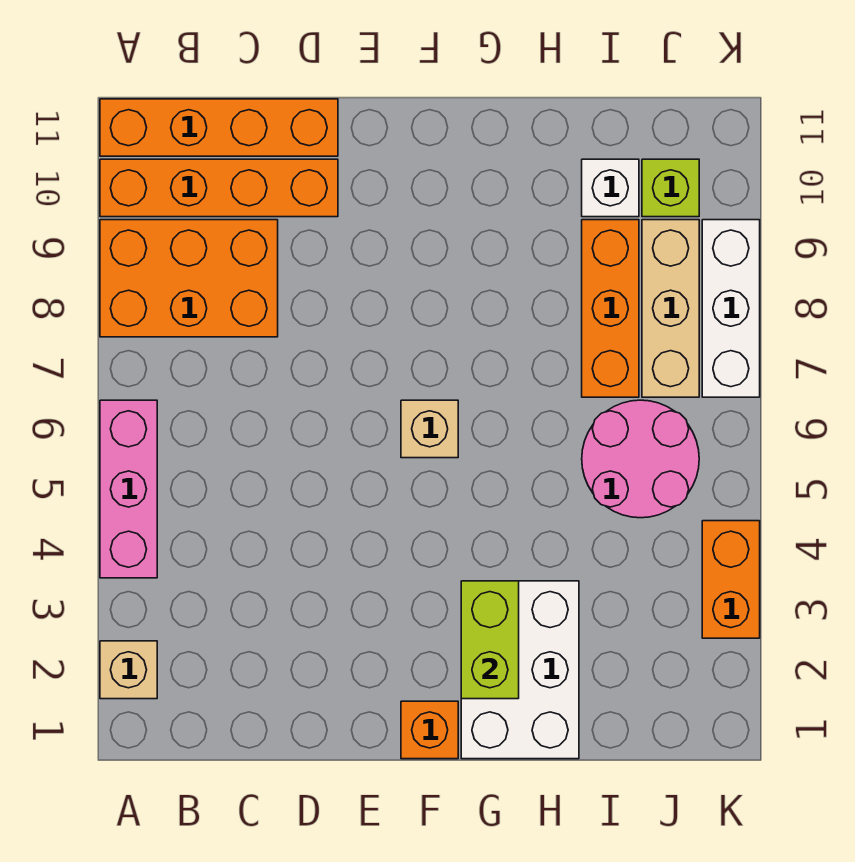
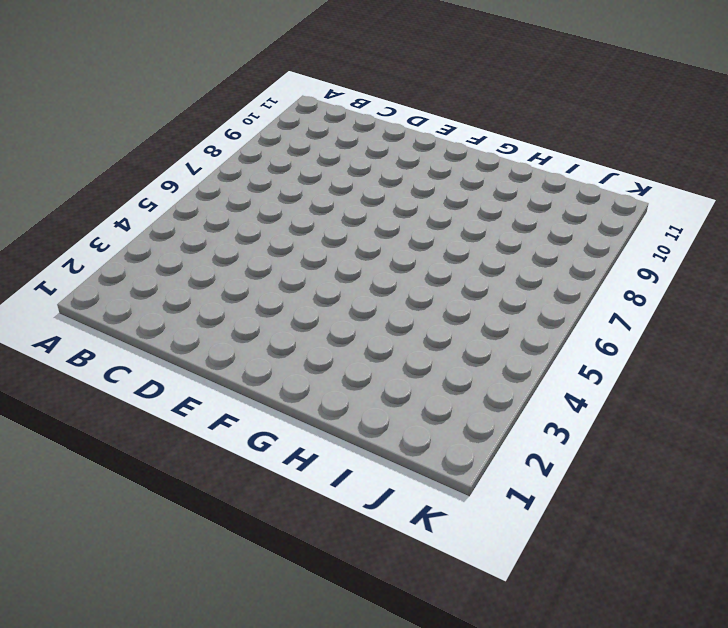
none -> tan brick A2 level 1
none -> pink brick A4:A6 level 1
none -> orange brick A8:C9 level 1

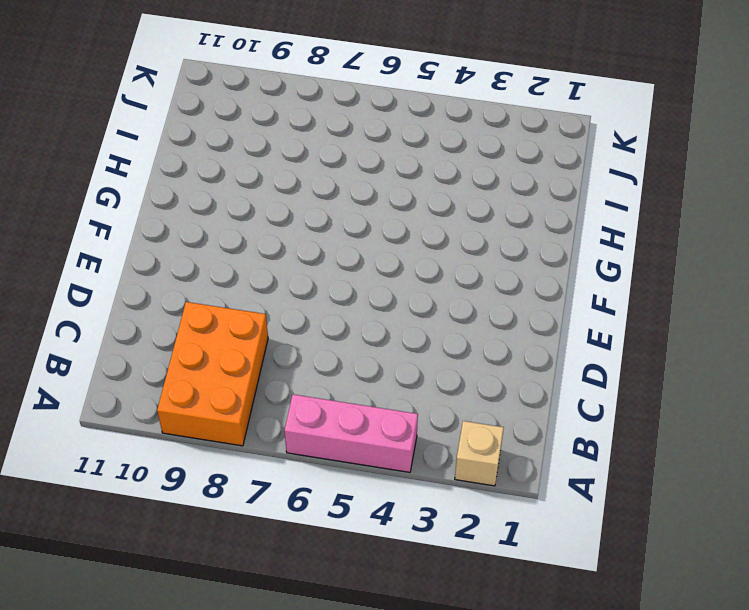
none -> orange brick A10:D10 level 1
none -> orange brick A11:D11 level 1
none -> orange brick F1 level 1

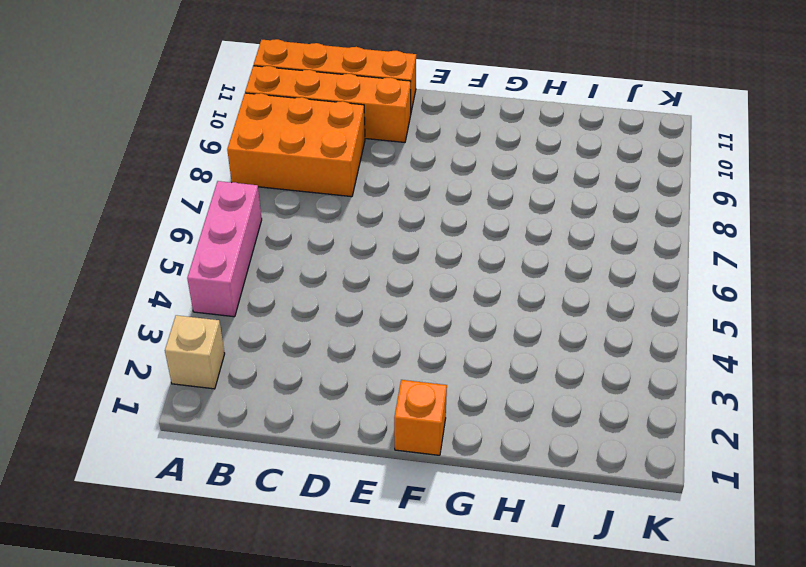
none -> tan brick F6 level 1
none -> white brick G1:H3 level 1
none -> pink round brick I5:J6 level 1

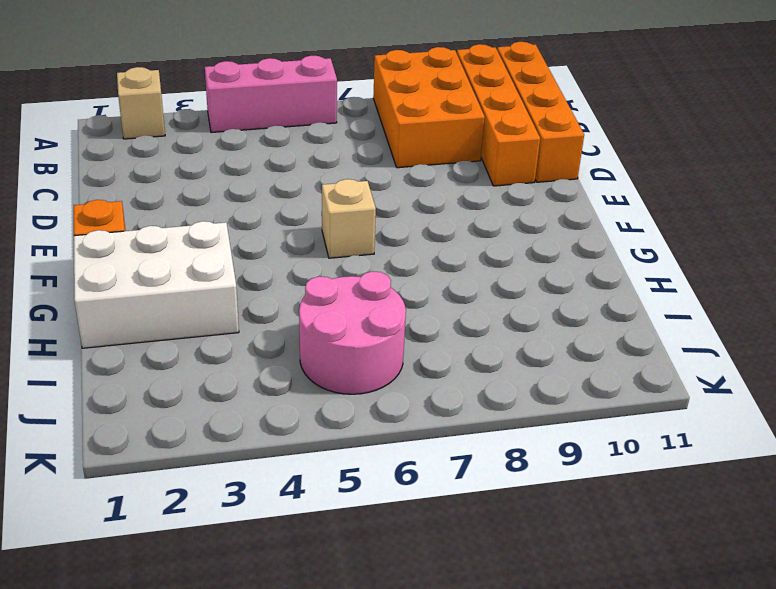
none -> orange brick I7:I9 level 1
none -> white brick I10 level 1
none -> tan brick J7:J9 level 1

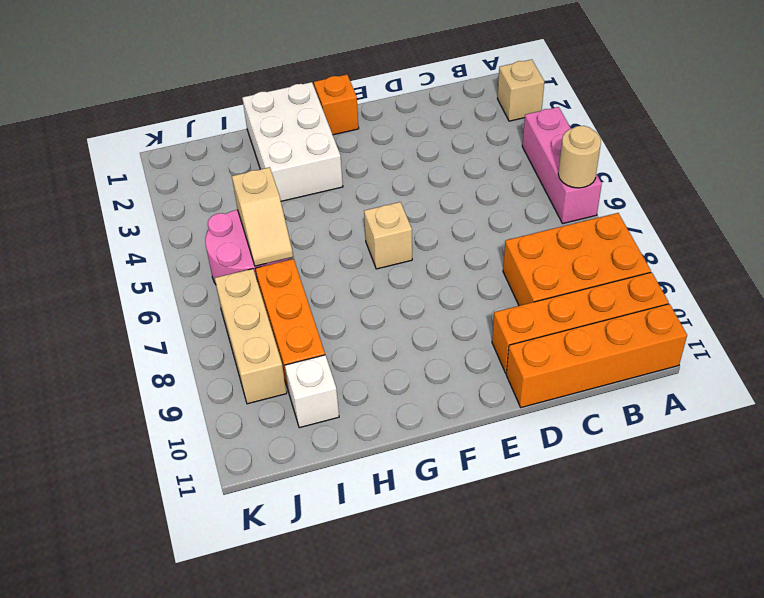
tan round brick A6 level 2 -> none
tan slope I5:I6 level 2 top 5 -> none
none -> lime brick J10 level 1
none -> orange brick K3:K4 level 1
none -> white brick K7:K9 level 1

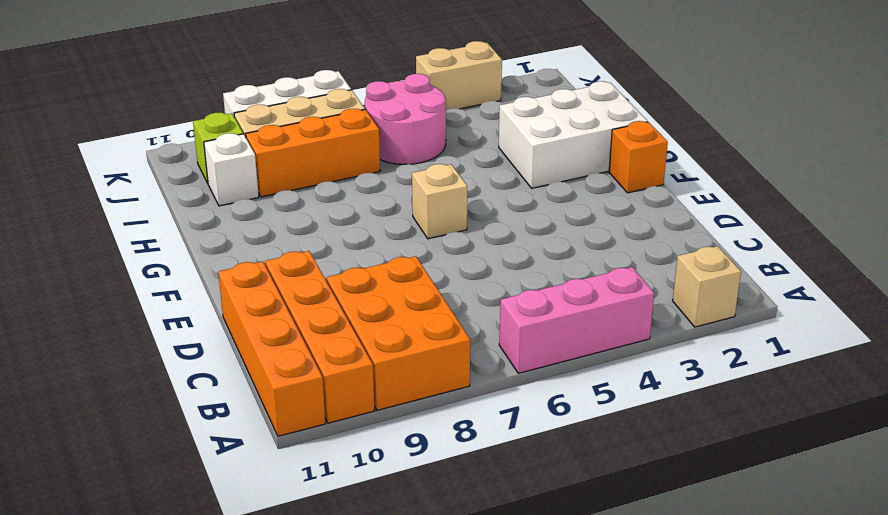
tan brick K3:K4 level 1 -> orange brick K3:K4 level 1
none -> lime brick G2:G3 level 2

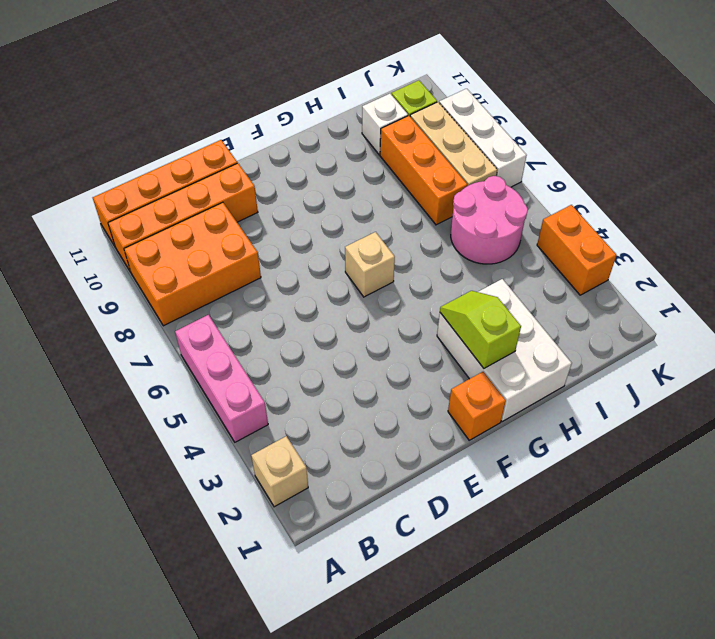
lime slope G2:G3 level 2 top 2 -> lime brick G2:G3 level 2

